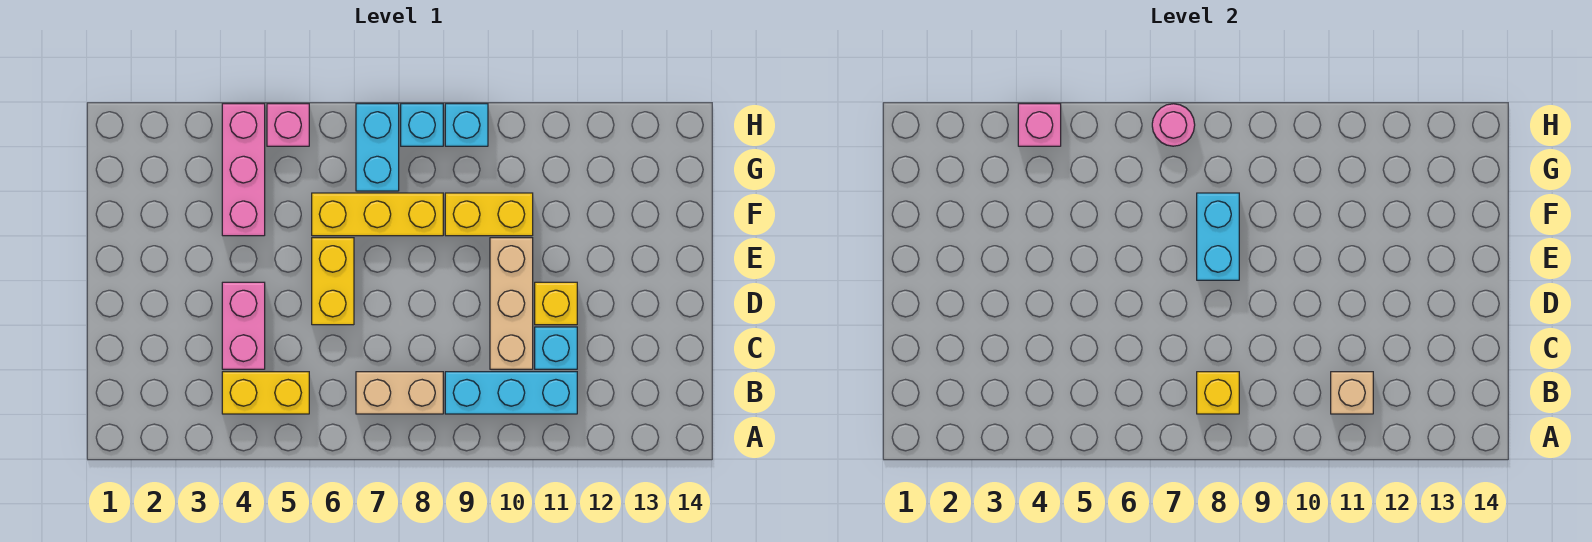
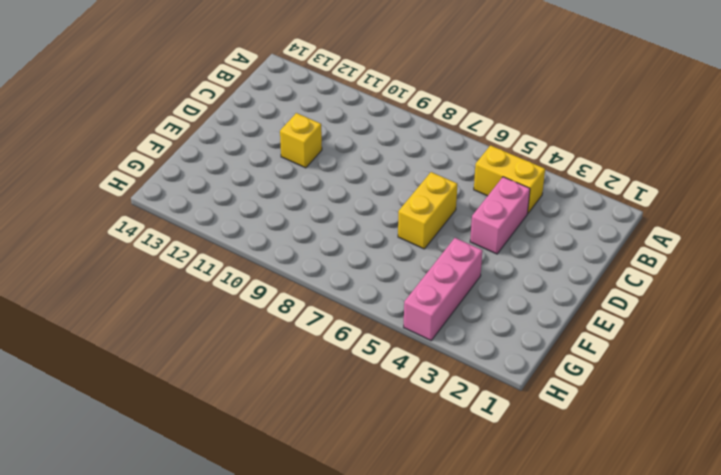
none -> tan brick B7:B8 level 1
none -> cyan brick B9:B11 level 1
none -> tan brick C10:E10 level 1

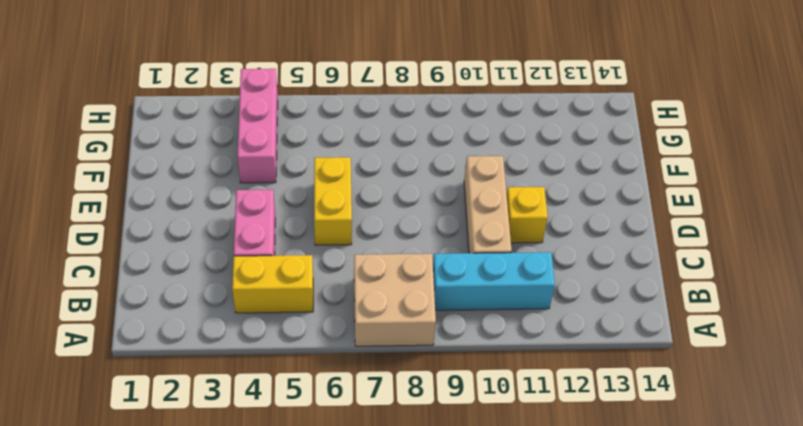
tan brick A7:B8 level 1 -> tan brick B7:B8 level 1
none -> cyan brick C11 level 1
none -> yellow brick F6:F8 level 1
none -> yellow brick F9:F10 level 1

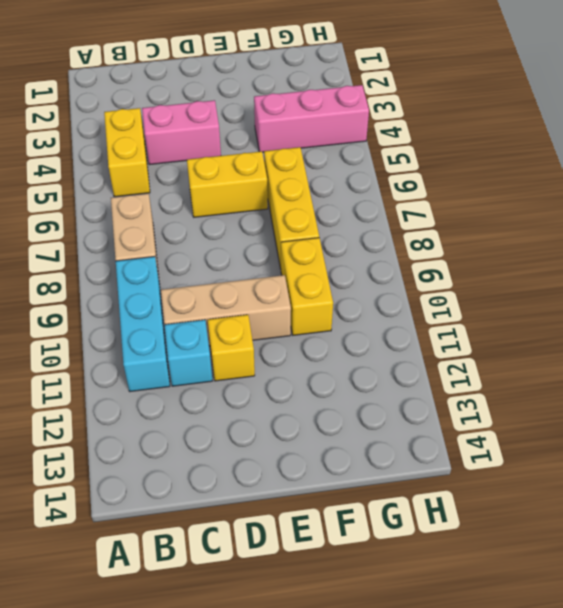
none -> cyan brick G7:H7 level 1
none -> pink brick H5 level 1
none -> cyan brick H8 level 1

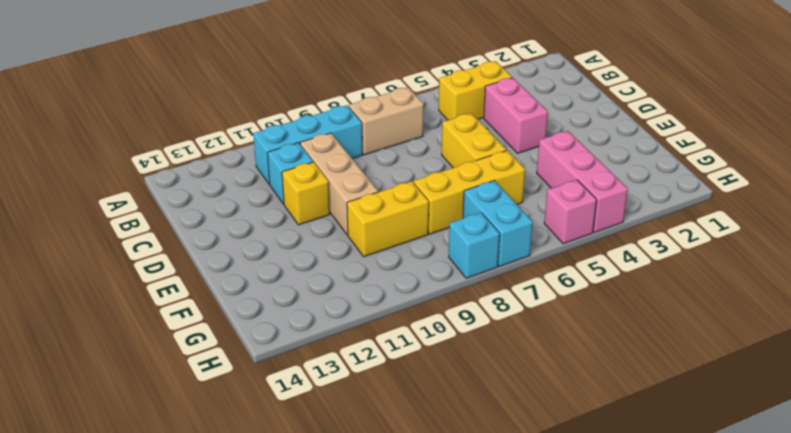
none -> cyan brick H9 level 1
none -> yellow brick B8 level 2
none -> tan brick B11 level 2

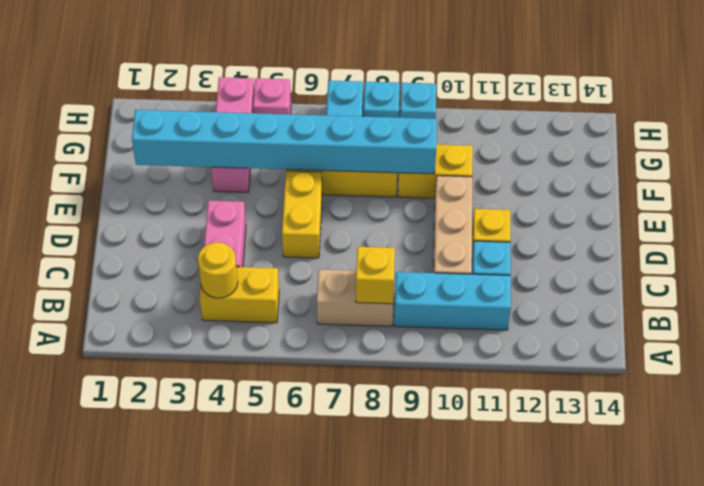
yellow round brick B4 level 2 -> none
cyan brick F2:F9 level 2 -> cyan brick E8:F8 level 2
none -> tan brick B11 level 2
none -> pink brick H4 level 2
none -> pink round brick H7 level 2

